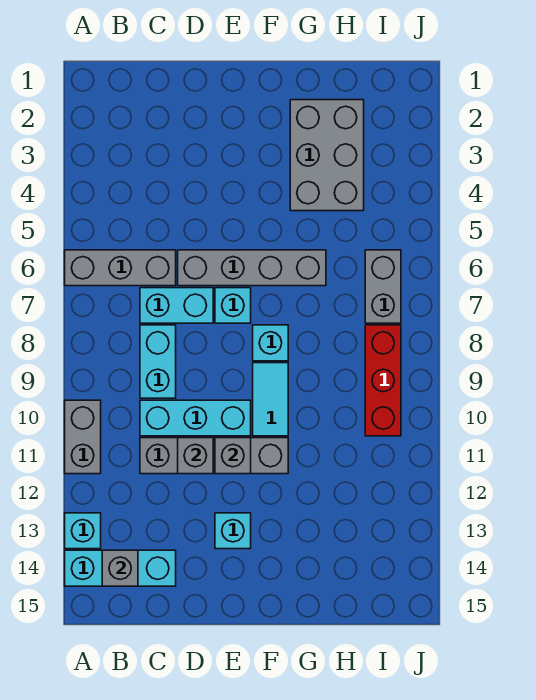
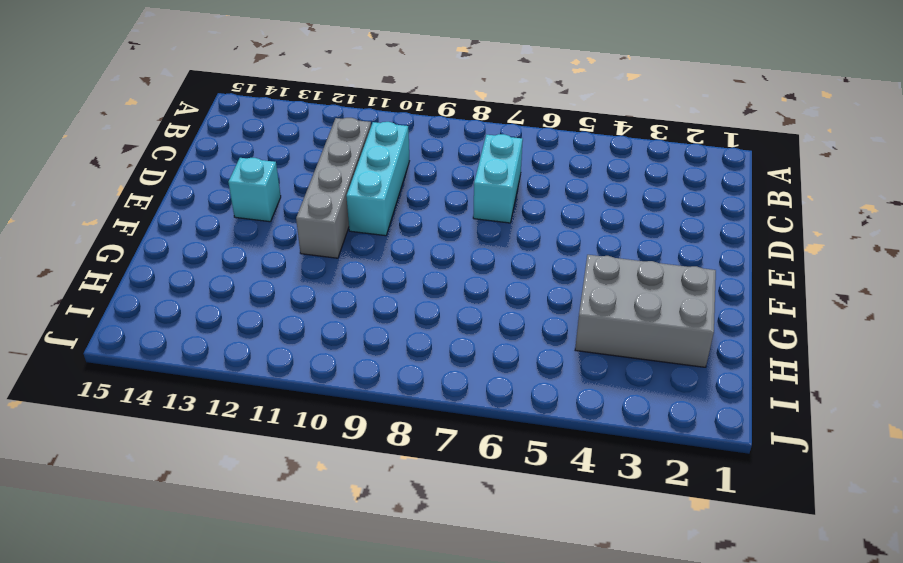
none -> grey brick A6:C6 level 1
none -> grey brick A10:A11 level 1
none -> cyan brick A13 level 1

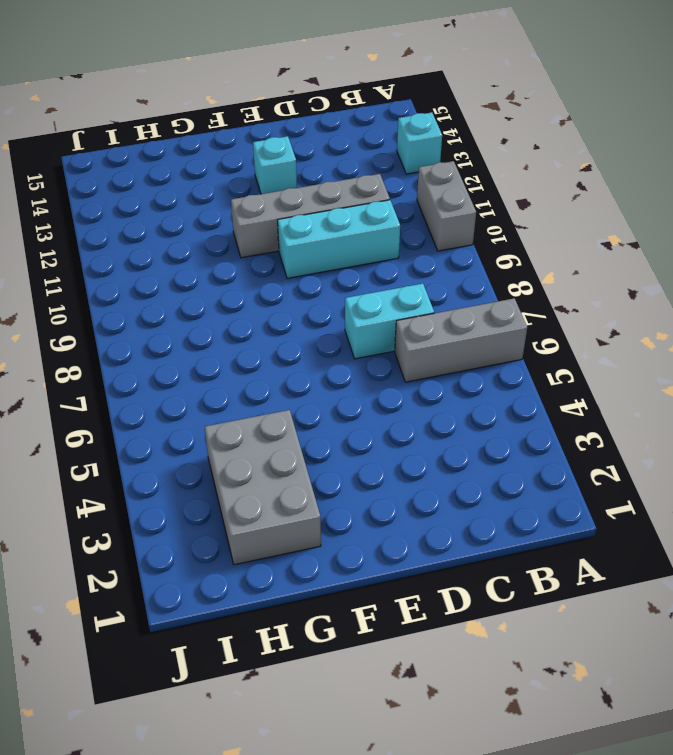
none -> cyan brick A14:C14 level 1
none -> cyan brick C8:C9 level 1
none -> grey brick D6:G6 level 1

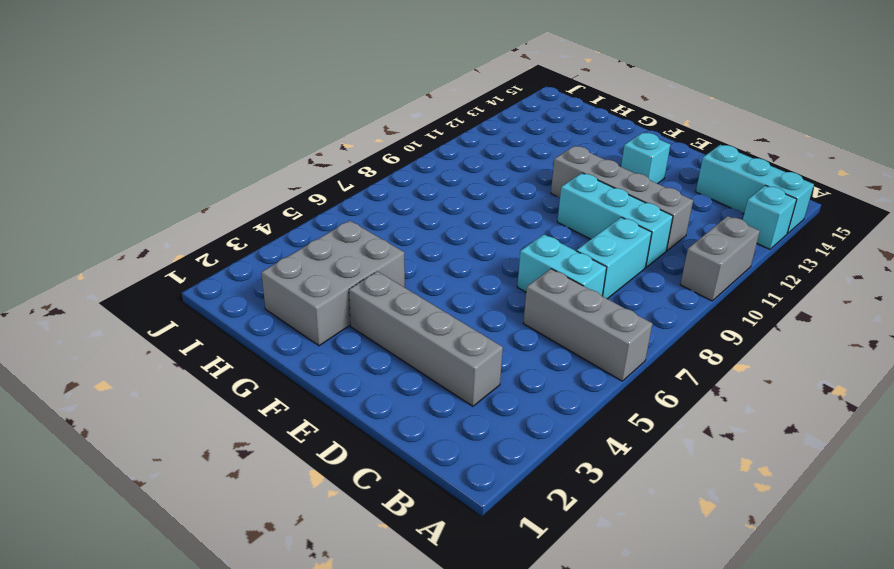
grey brick C3:F3 level 1 -> grey brick D6:G6 level 1
none -> cyan brick E7 level 1
none -> cyan brick F8 level 1
none -> cyan tile F9:F10 level 1

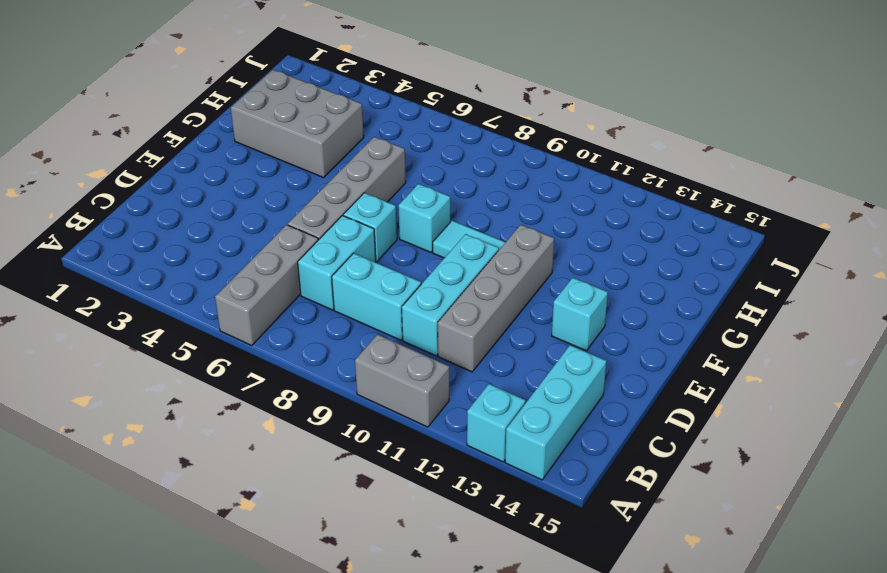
none -> grey brick I6:I7 level 1
none -> red brick I8:I10 level 1
none -> grey brick B14 level 2

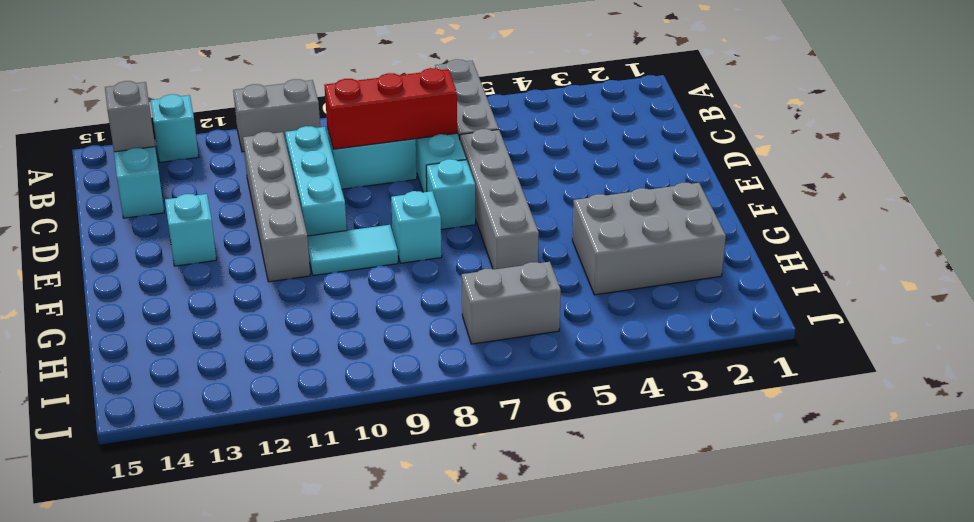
red brick C7:C9 level 2 -> red brick I8:I10 level 1
none -> grey brick D11 level 2
none -> grey brick E11 level 2

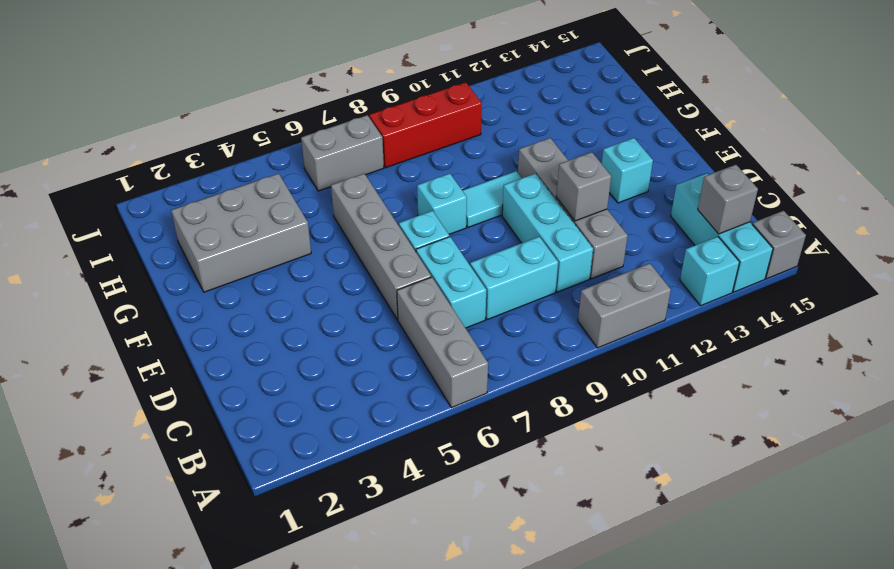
grey brick A15 level 1 -> grey brick E11 level 2

